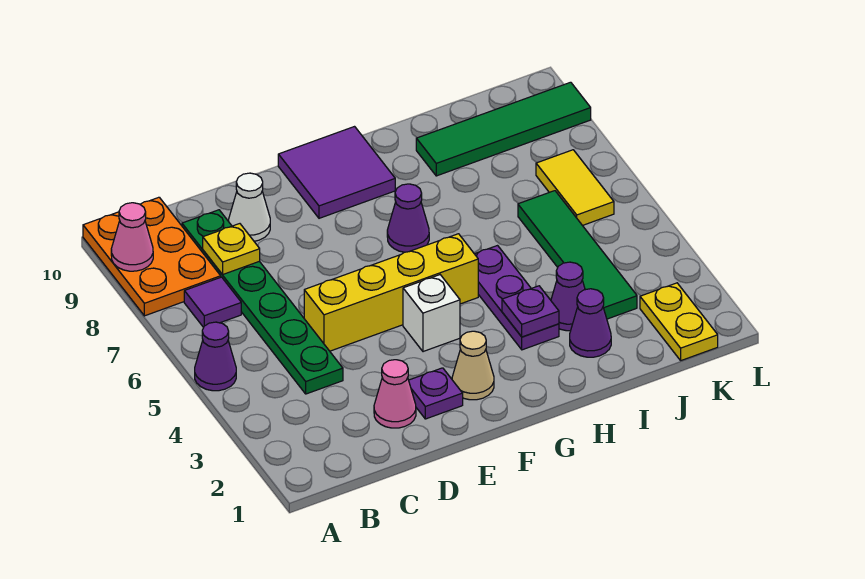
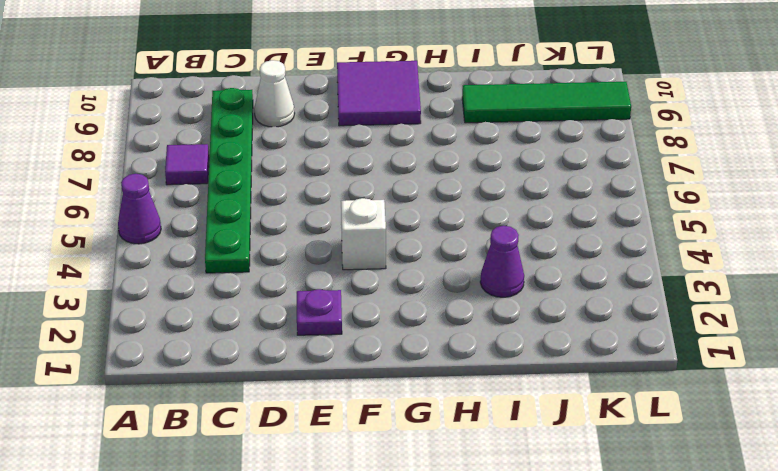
none -> orange plate A8:B10 level 1
none -> pink cone D2 level 1
none -> yellow brick D5:G5 level 1

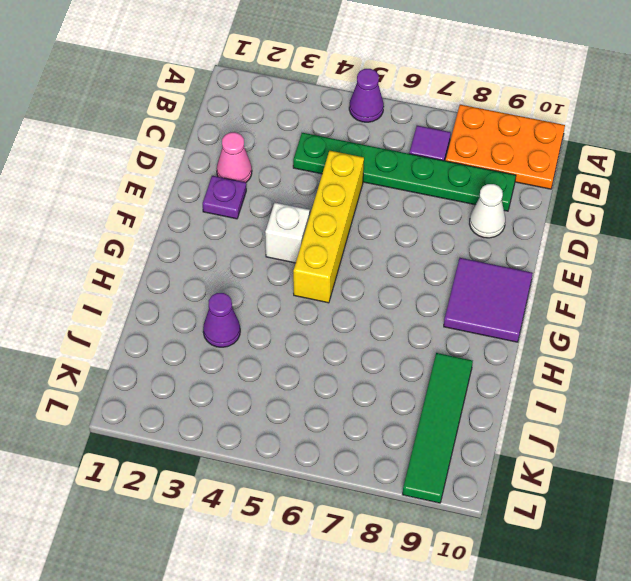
none -> tan cone F2 level 1
none -> purple cone G7 level 1
none -> purple plate H3:H5 level 1

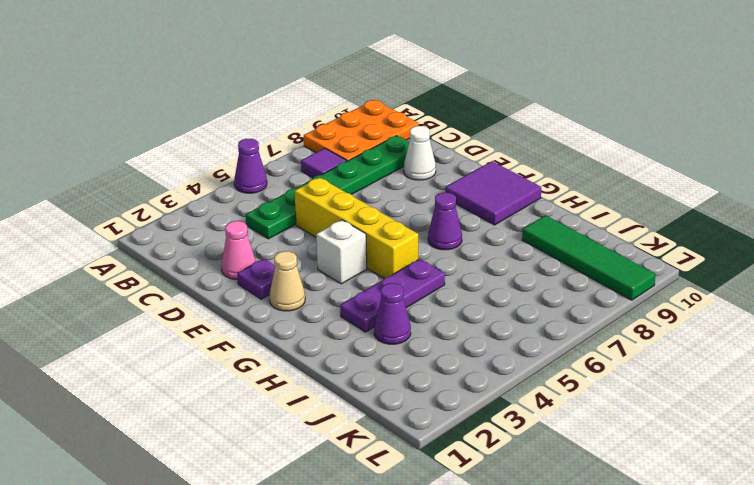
none -> purple cone I2 level 1
none -> green tile J3:J6 level 1
none -> yellow plate K1:K2 level 1

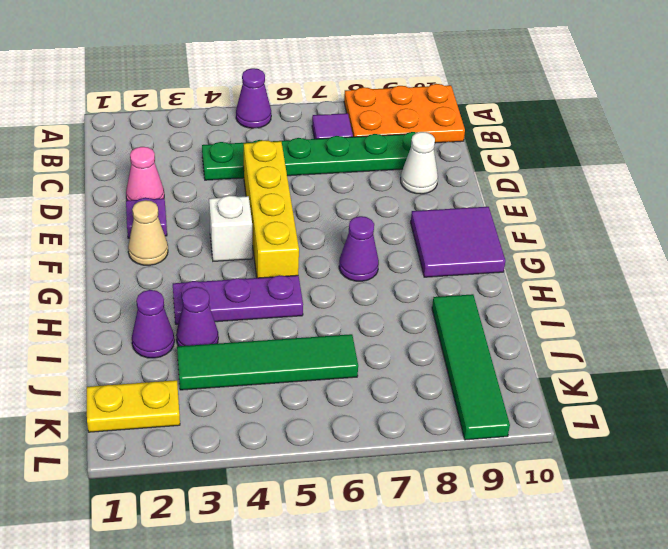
none -> yellow tile K6:K7 level 1
none -> pink cone A9 level 2
none -> yellow plate C8 level 2

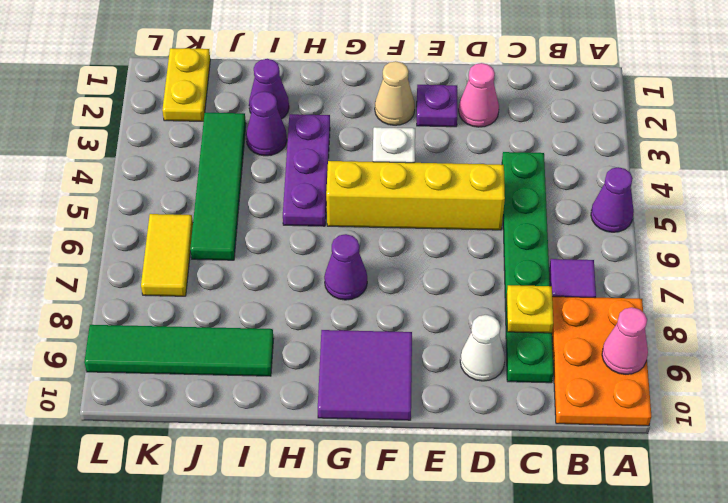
none -> purple plate H3 level 2

